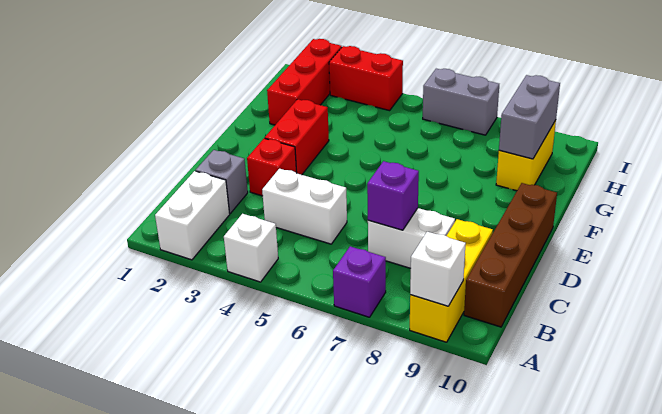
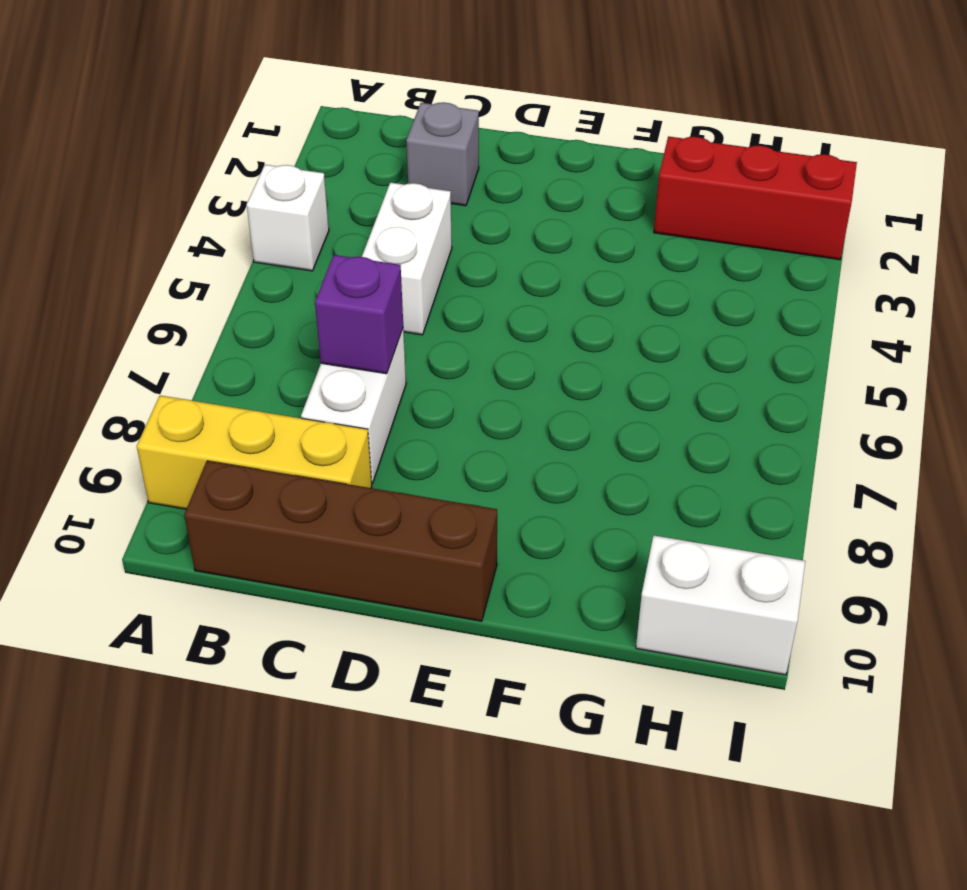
white brick H10:I10 level 1 -> white brick A2:B2 level 1
none -> purple brick A7 level 1
none -> red brick D3 level 1
none -> red brick E3:F3 level 1

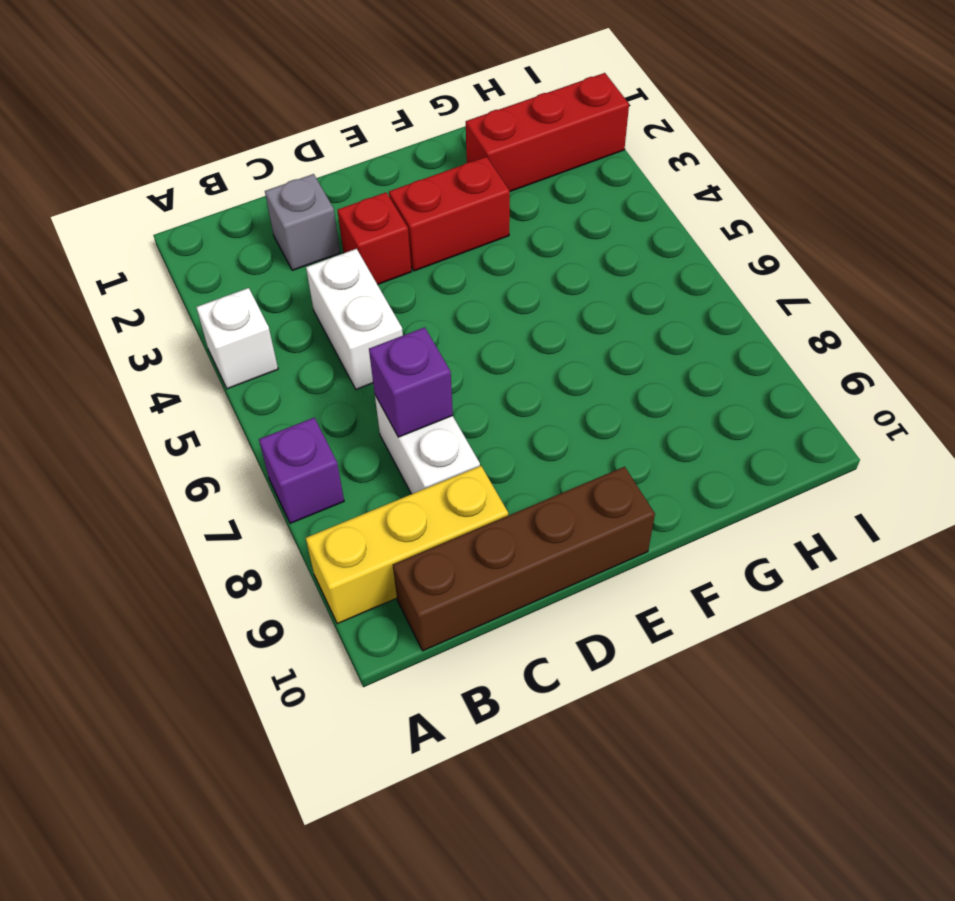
none -> white brick A2:B2 level 1
none -> yellow brick G9:H9 level 1
none -> red brick I3:I4 level 1

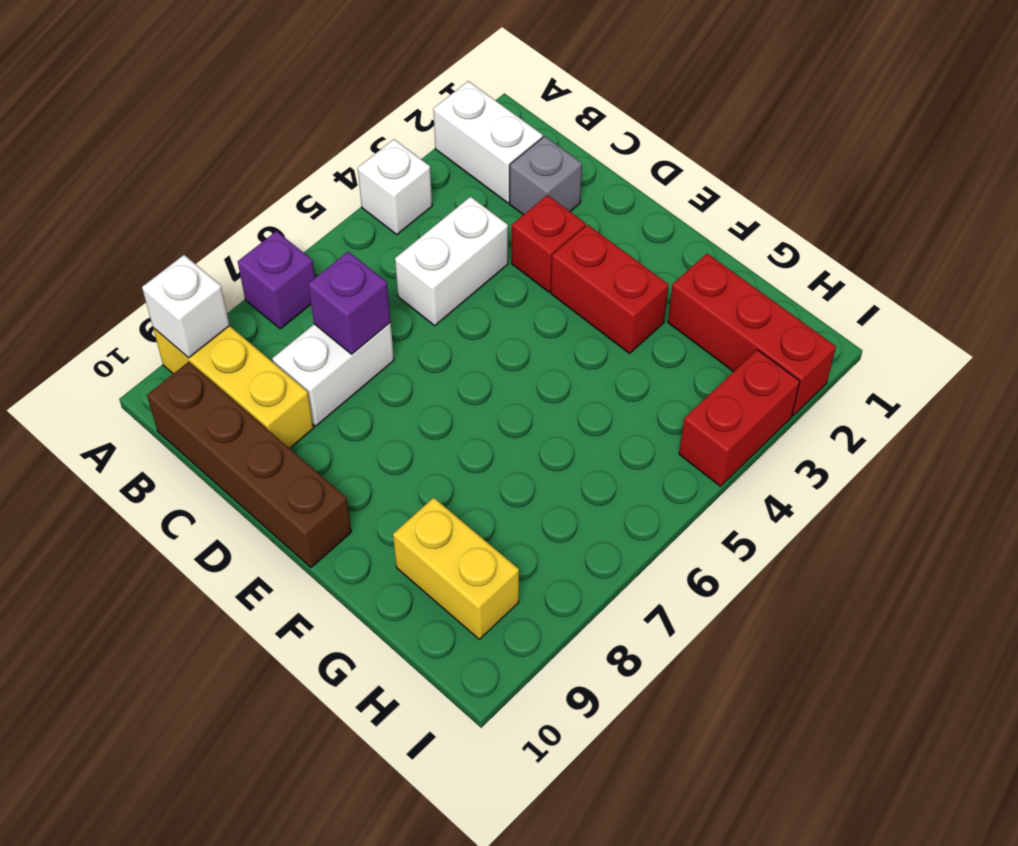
none -> grey brick I6:I7 level 1
none -> grey brick G9:H9 level 2

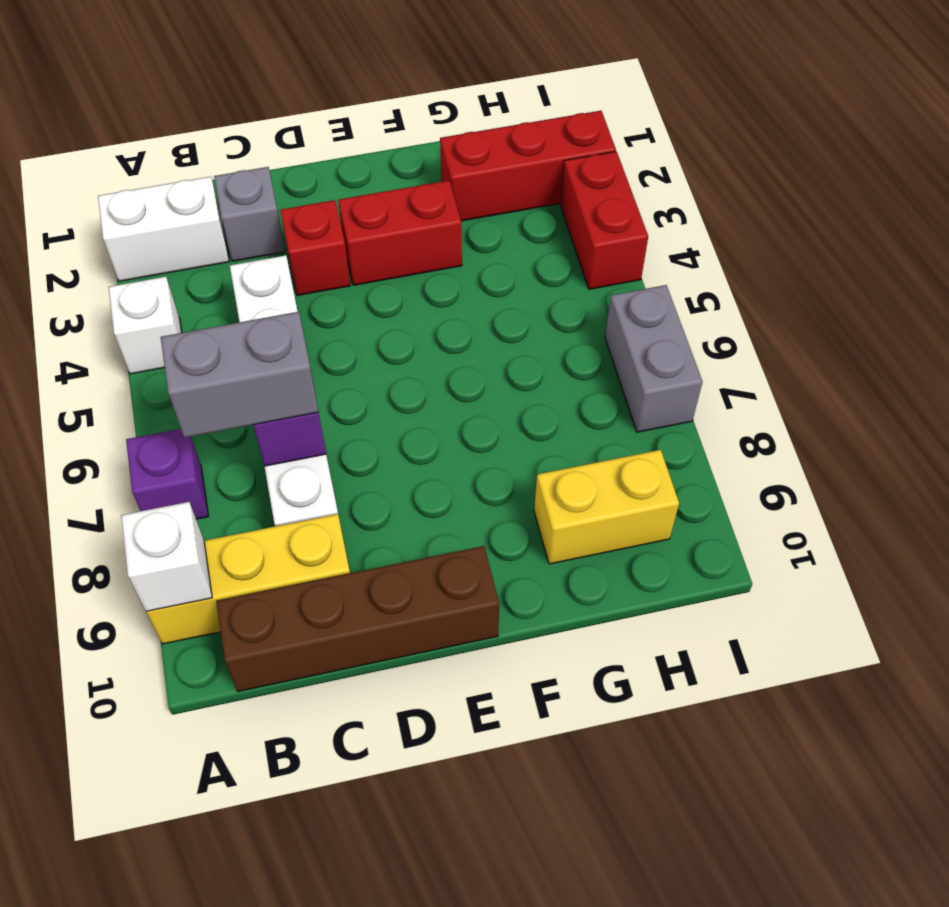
grey brick B7:C7 level 3 -> grey brick G9:H9 level 2

